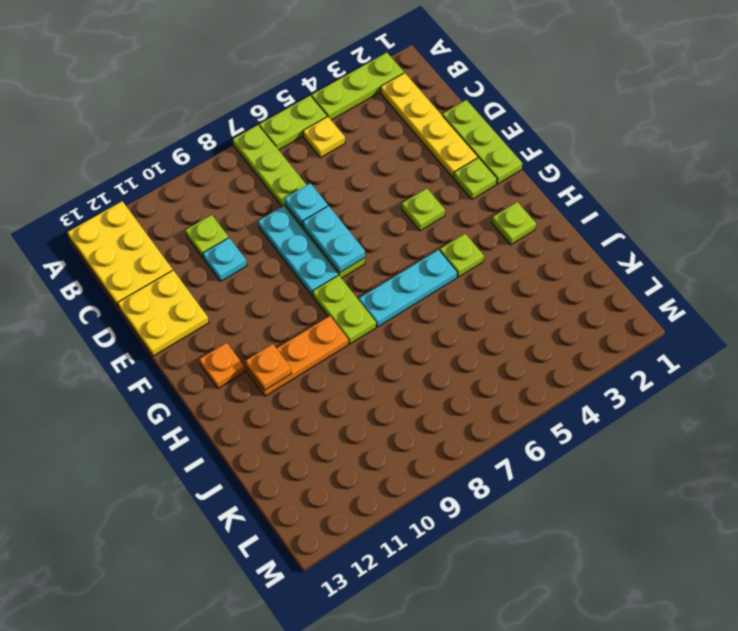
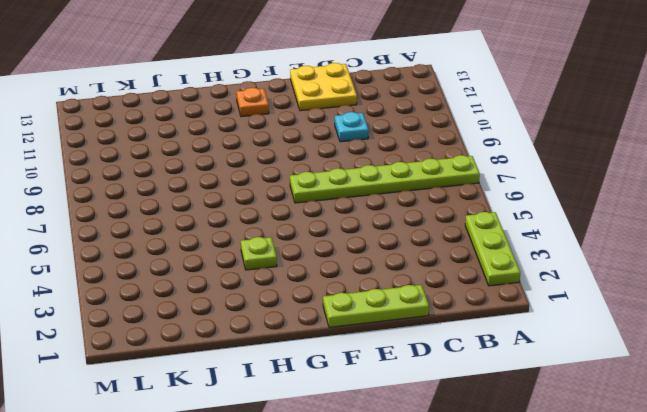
none -> lime plate A5:A6 level 1
none -> yellow plate A12:C13 level 1
none -> yellow plate B2:E2 level 1

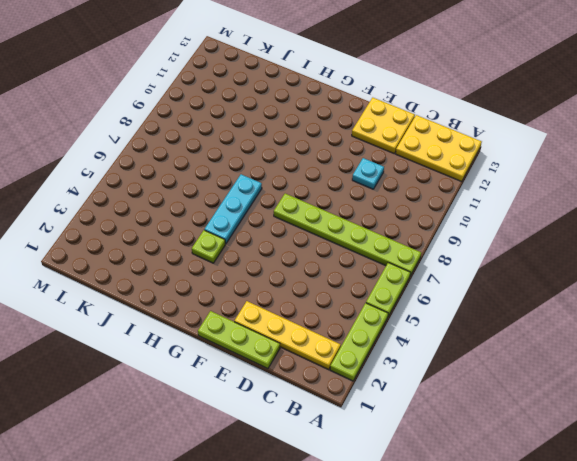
none -> yellow plate B5 level 1
none -> lime plate C10 level 1
none -> cyan plate D8:F8 level 1

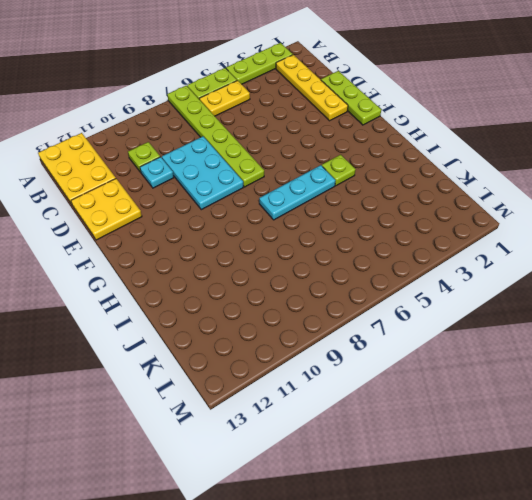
yellow plate B5:B6 level 1 -> yellow plate B5 level 1
cyan plate D8:F9 level 1 -> cyan plate D8:F8 level 1
none -> lime plate F2 level 1
none -> lime plate F4 level 1
none -> lime plate G8:H8 level 1

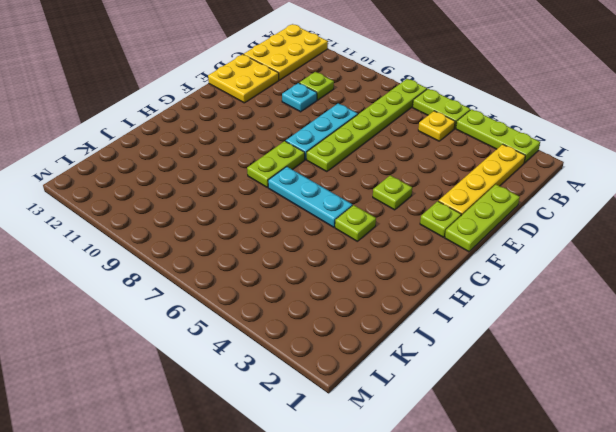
none -> orange plate G12 level 1
none -> lime plate H2 level 1
none -> orange plate H9:H11 level 1

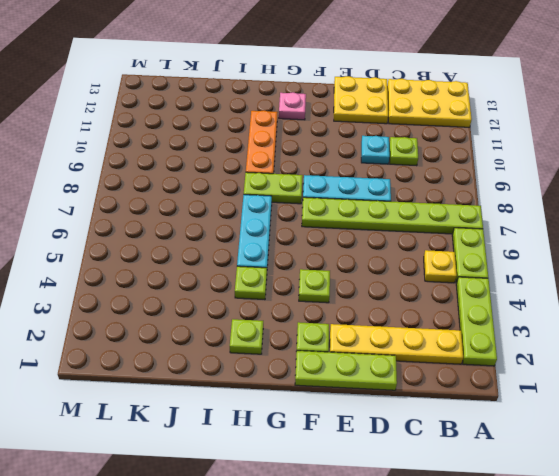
pink plate G12 level 1 -> orange plate G12 level 1
none -> cyan plate D7 level 2
none -> cyan plate E7:F7 level 2
none -> orange plate H11 level 2

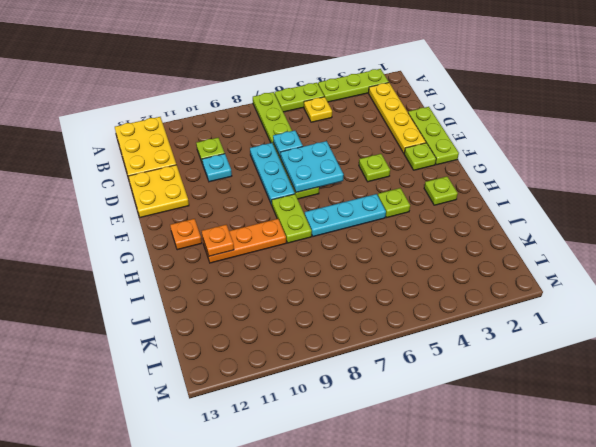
cyan plate E6:F7 level 2 -> cyan plate E7:F7 level 2

